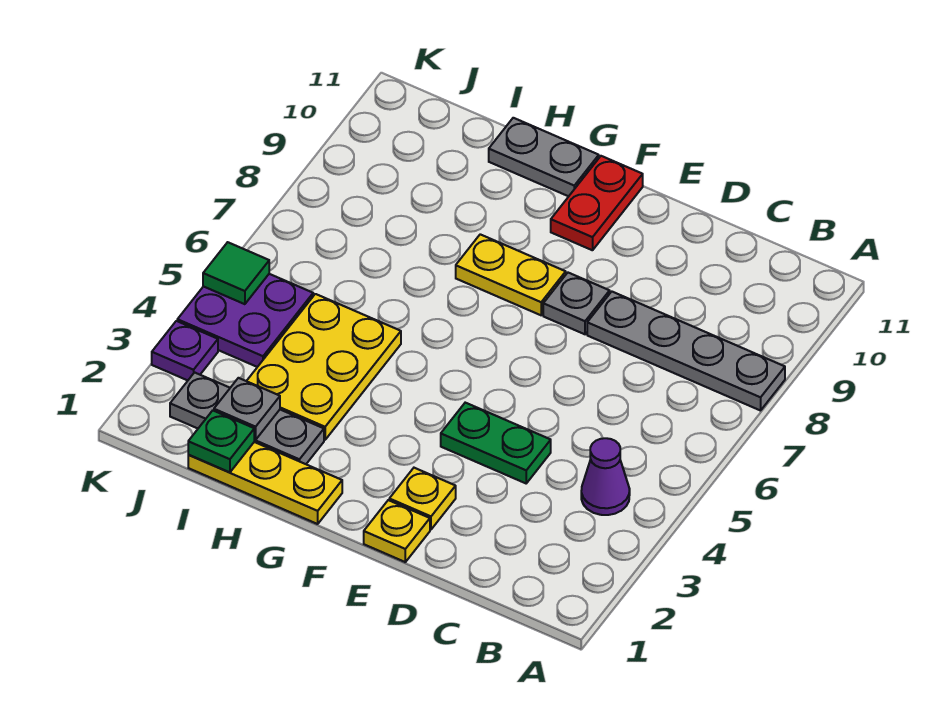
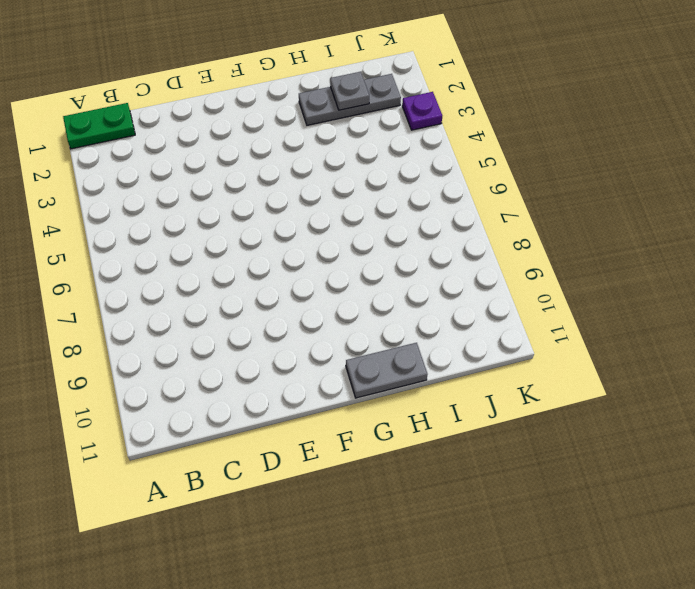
green plate A1:B1 level 1 -> green plate D4:E4 level 1
none -> grey plate A8:D8 level 1
none -> purple cone B4 level 1
none -> yellow plate E1 level 1

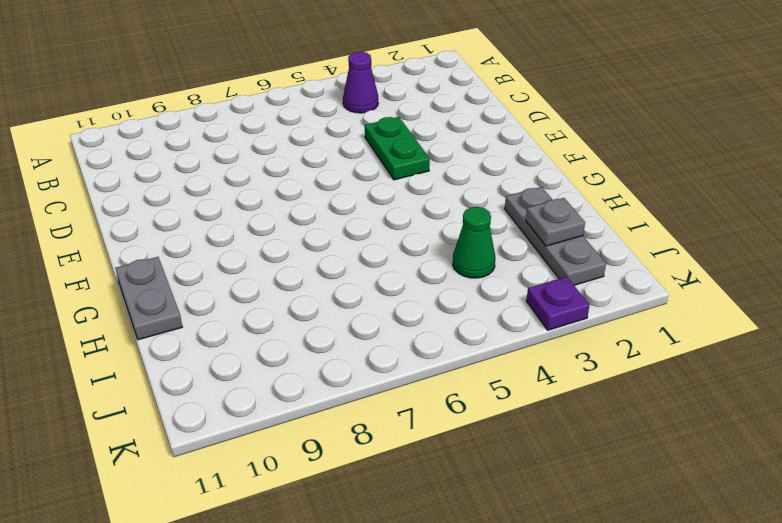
green cone I4 level 1 -> yellow plate H3:I5 level 1
none -> grey plate A8:D8 level 1
none -> yellow plate E1 level 1
none -> yellow plate E2 level 1

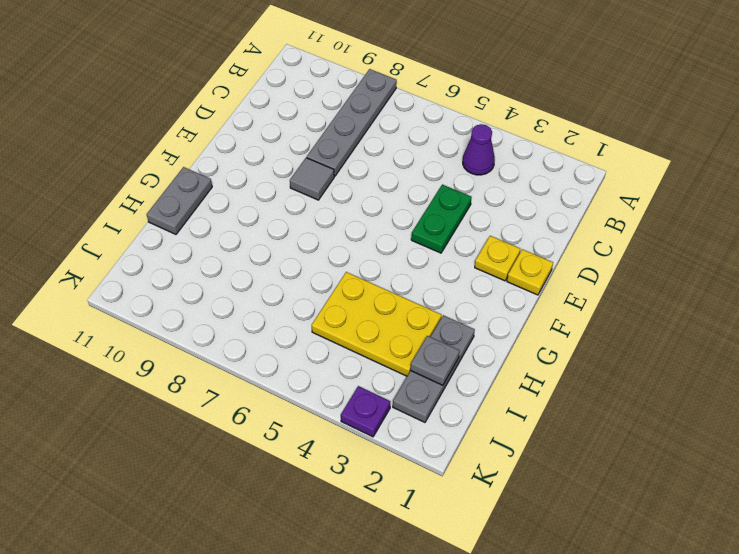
grey tile E8 level 1 -> grey plate E8 level 1
none -> yellow plate F8:G8 level 1
none -> red plate F10:F11 level 1
none -> yellow plate G1:I1 level 1

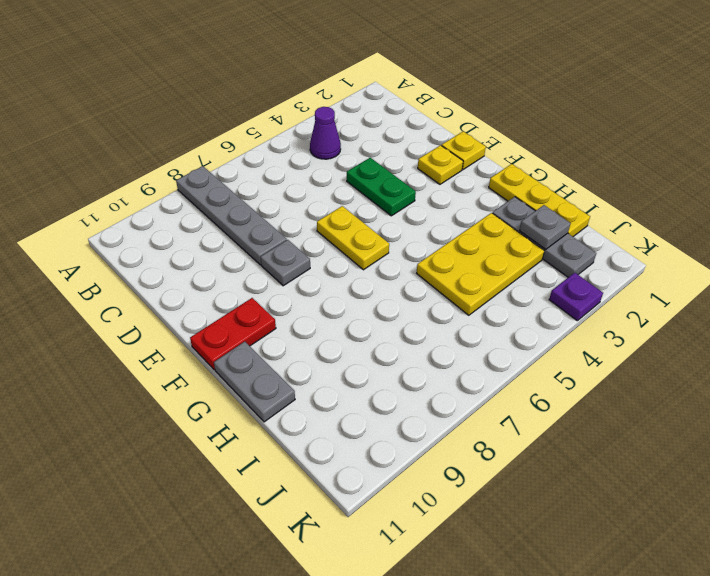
yellow plate E6:F6 level 1 -> yellow plate F8:G8 level 1
none -> purple plate J4:K5 level 1
none -> green plate I1 level 2
none -> green tile K5 level 2

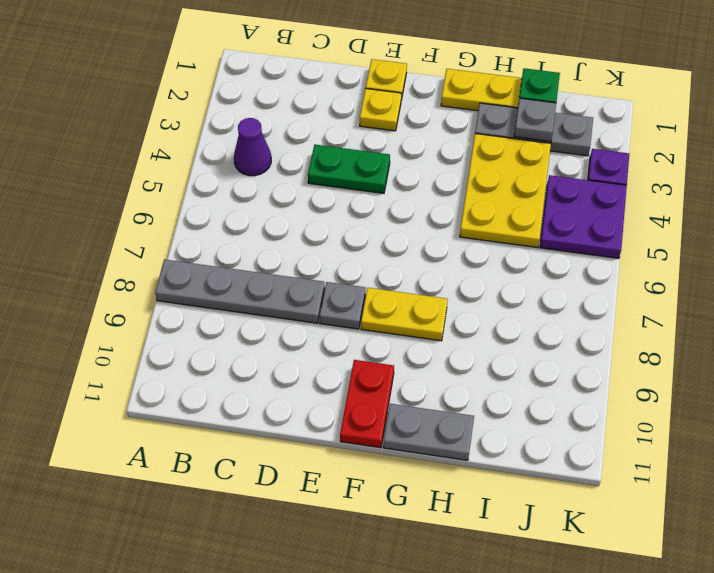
none -> green tile K5 level 2

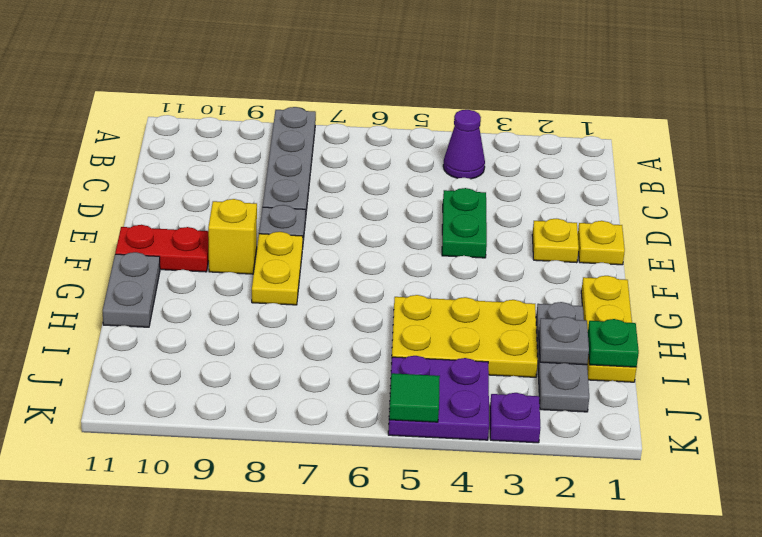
yellow brick F9 level 1 -> none

